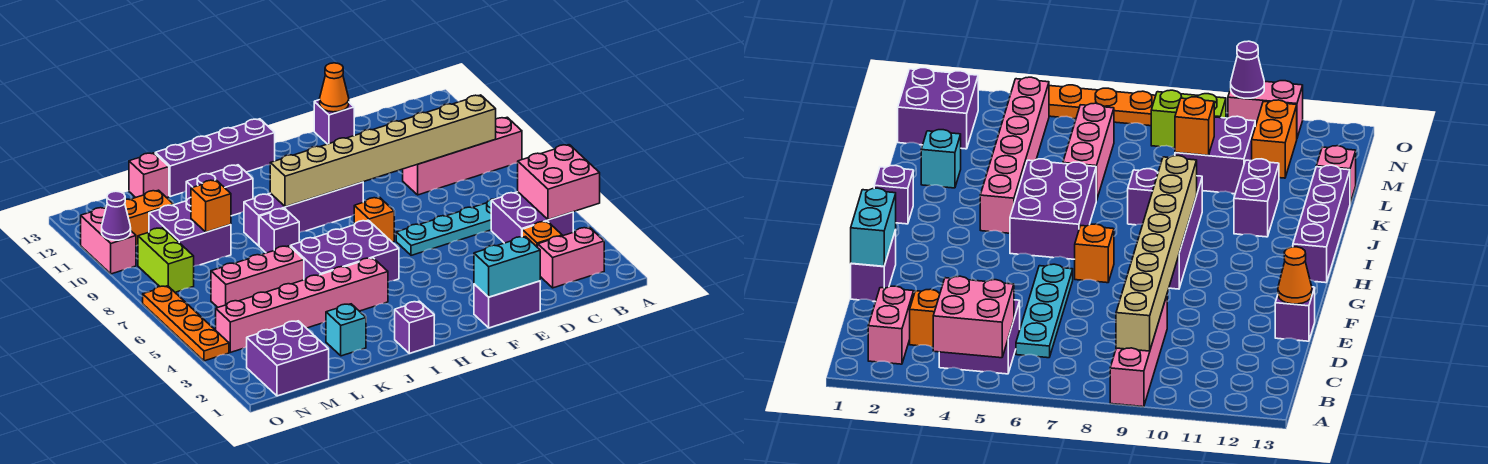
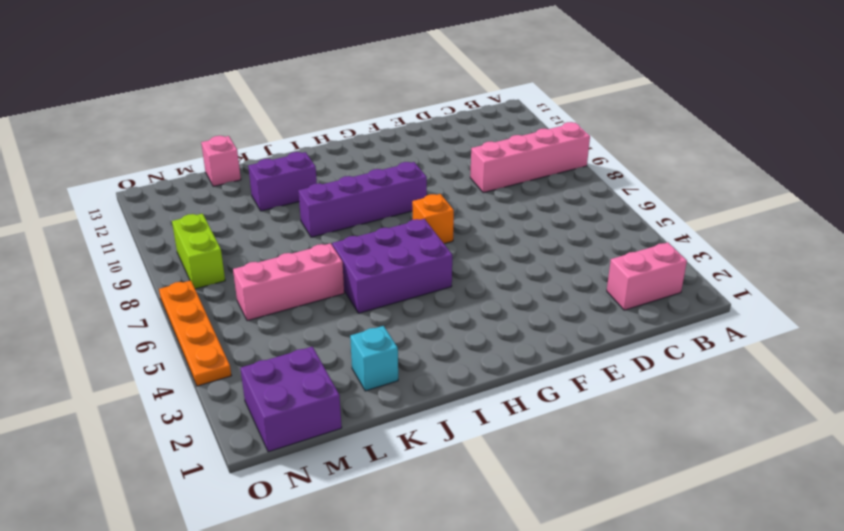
none -> purple brick B4:C5 level 1
none -> orange brick C3 level 1
none -> cyan plate C6:F6 level 1
none -> purple brick E1:F1 level 1

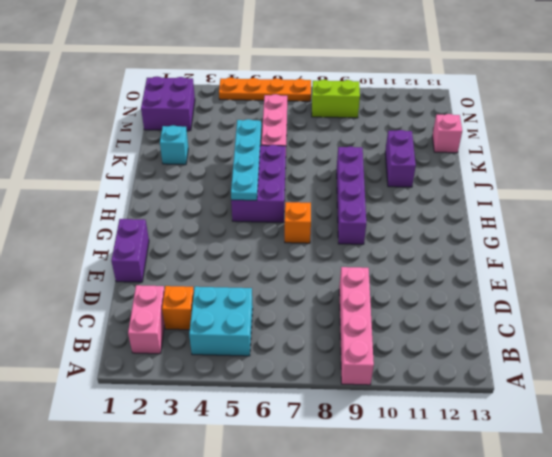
cyan brick B4:C5 level 1 -> purple brick B4:C5 level 1
cyan plate H5:K5 level 2 -> cyan plate C6:F6 level 1
none -> purple brick E13 level 1
none -> purple brick H13:K13 level 1
none -> purple brick I1 level 1
none -> pink brick I4:N4 level 1

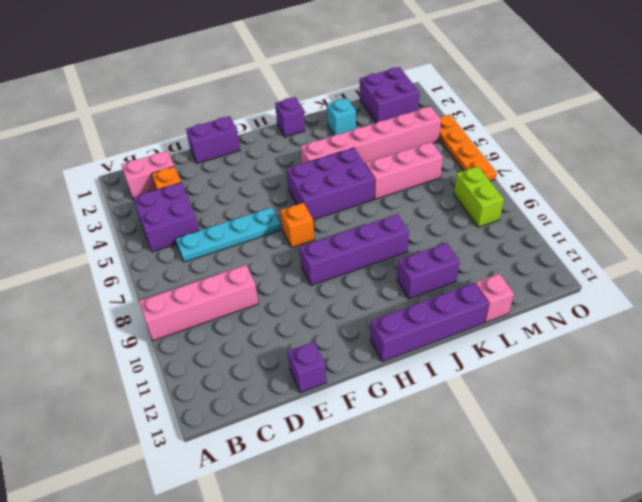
none -> purple brick J8 level 1
none -> purple brick L9:M10 level 1
none -> orange brick M11:N11 level 1
none -> pink brick O10:O11 level 1

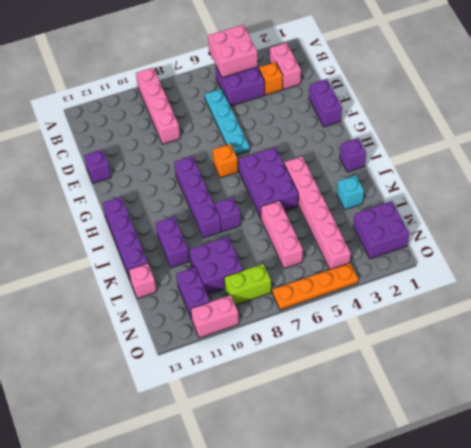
purple brick M11:N11 level 1 -> orange brick M11:N11 level 1
none -> tan brick B9:I9 level 2
none -> cyan brick E1:F1 level 2
none -> orange cone E13 level 2
none -> orange brick L9 level 2

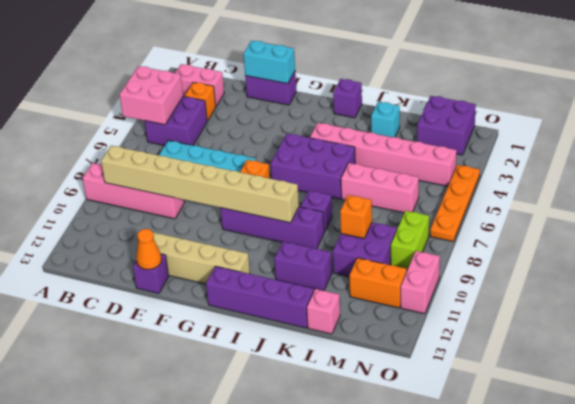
tan brick E12:H12 level 1 -> none
none -> purple cone O10 level 2

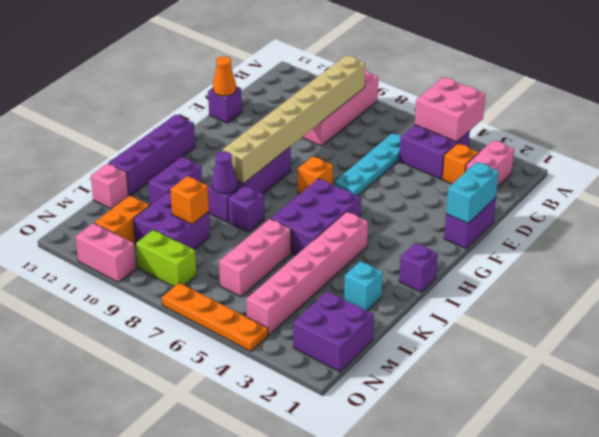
purple cone J9 level 2 -> purple cone O10 level 2

